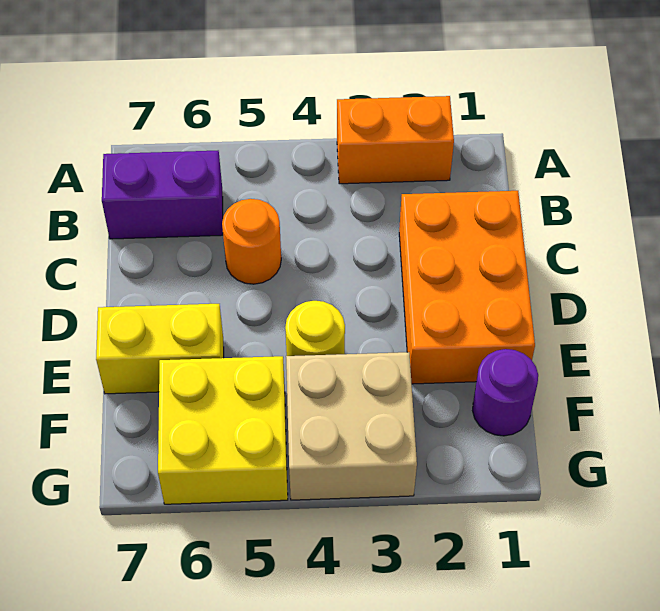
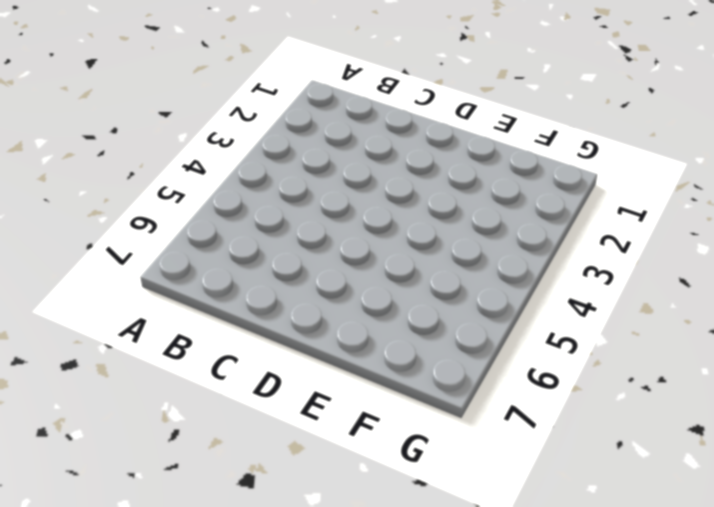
none -> orange brick A2:A3 level 1
none -> purple brick B6:B7 level 1

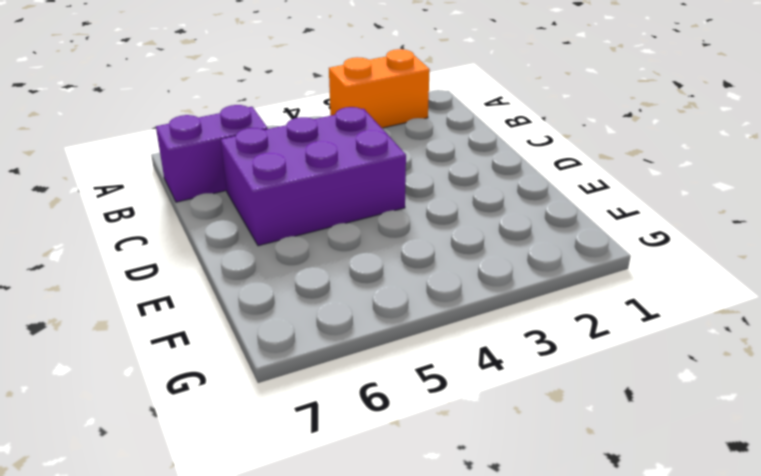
purple brick C4:D6 level 1 -> orange round brick C5 level 1
none -> orange brick C1:E2 level 1
none -> yellow round brick E4 level 1

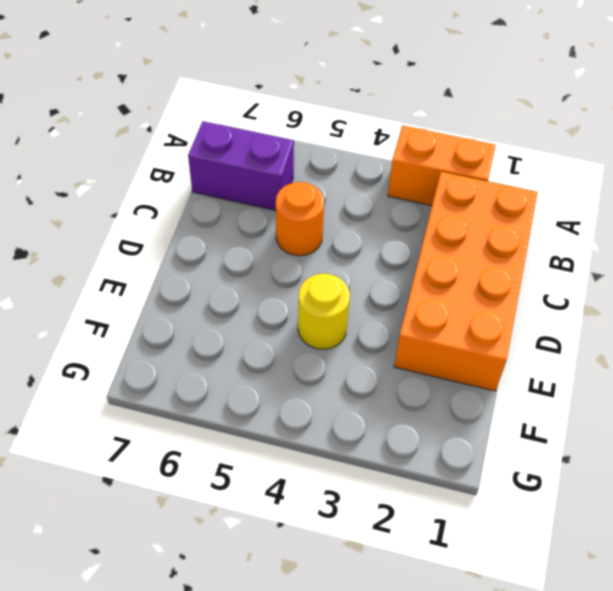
orange brick B1:E2 level 1 -> orange brick C1:E2 level 1
none -> yellow brick E6:E7 level 1
none -> purple round brick F1 level 1

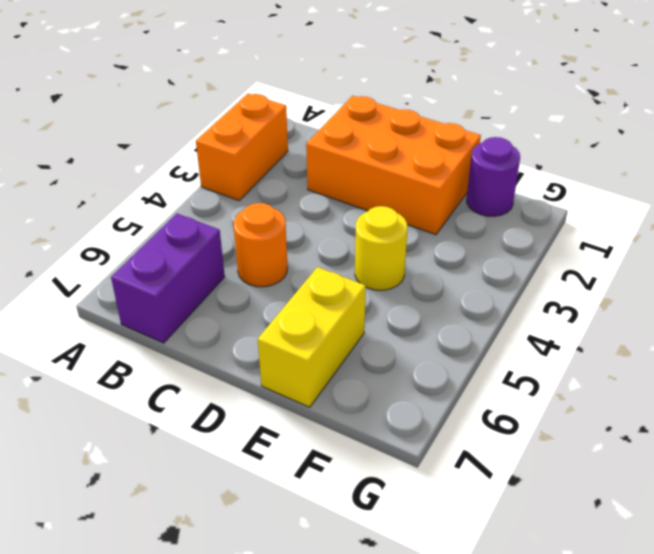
none -> tan brick F3:G4 level 1
none -> yellow brick F5:G6 level 1

